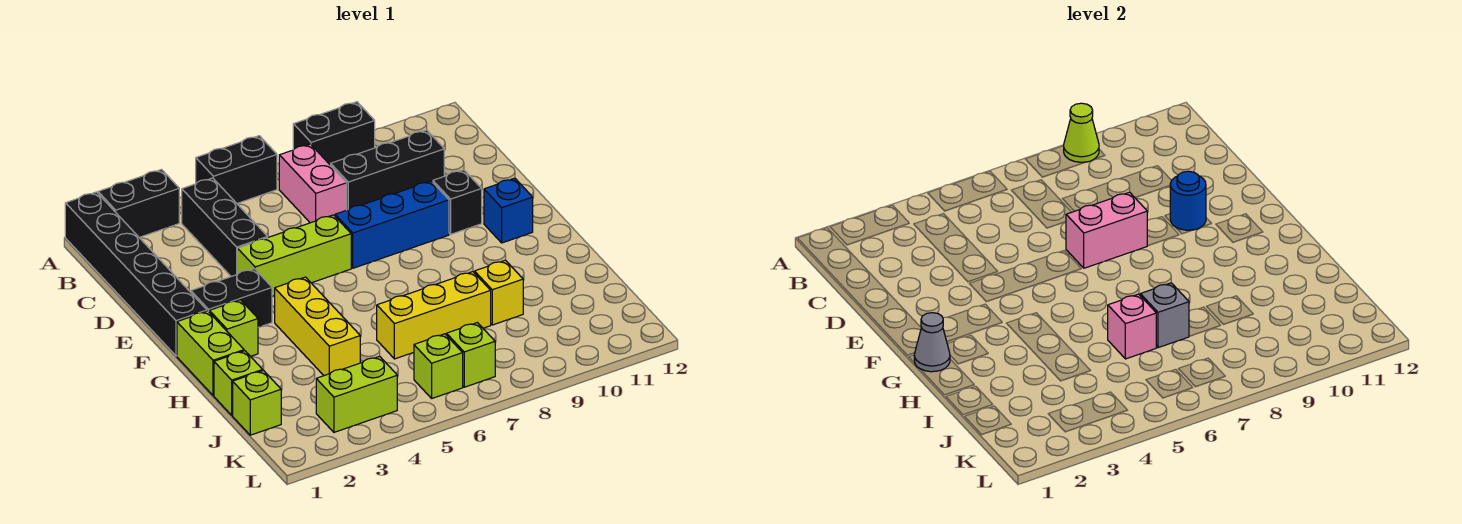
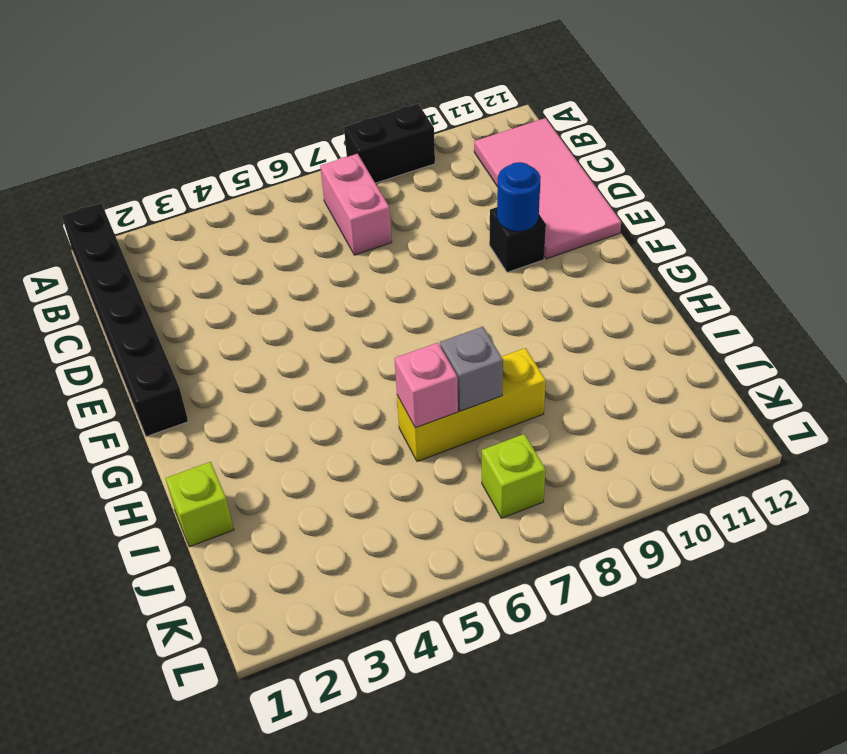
pink tile B11:E12 level 1 -> none
none -> black brick A2:A3 level 1
none -> black brick A5:A6 level 1
none -> black brick B4:D4 level 1

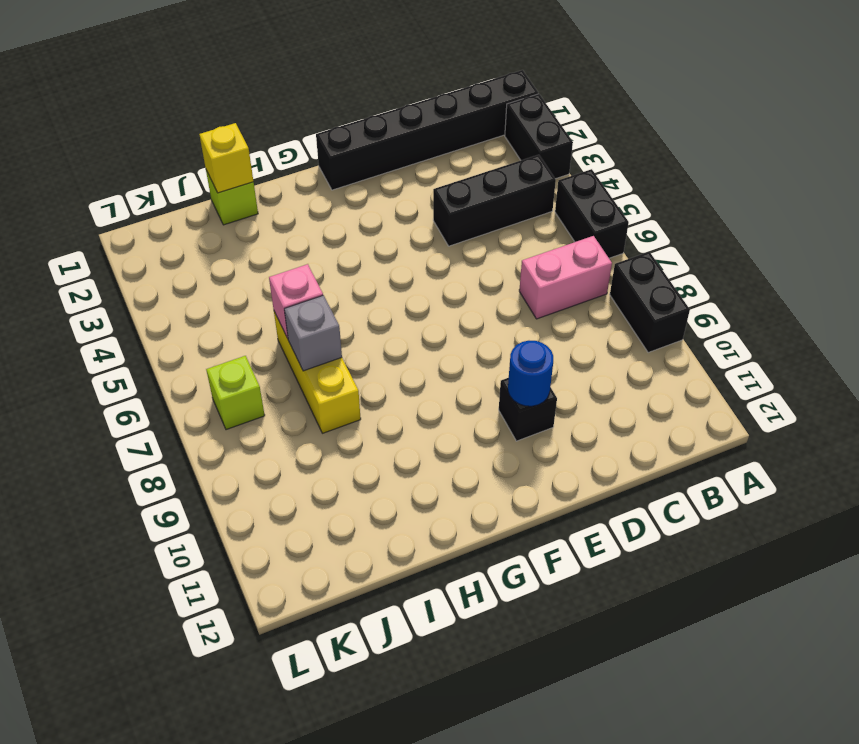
yellow brick I1 level 2 -> yellow brick I9 level 1
none -> black brick C8:C10 level 1
none -> lime brick E4:E6 level 1
none -> blue brick E7:E9 level 1

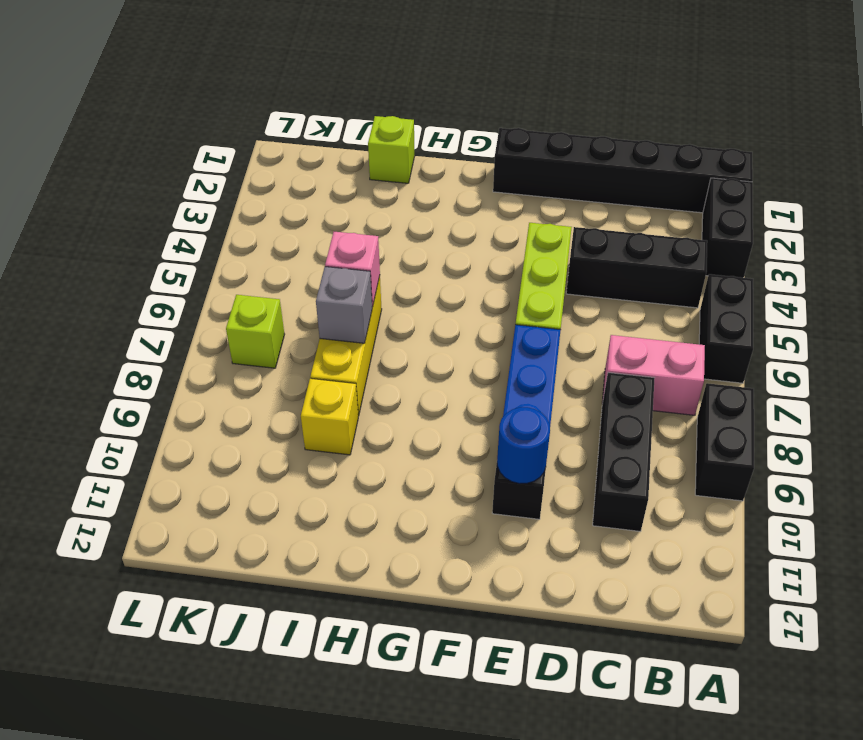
none -> black brick F2:F3 level 1
none -> blue brick F11 level 1
none -> lime brick G1:H1 level 1

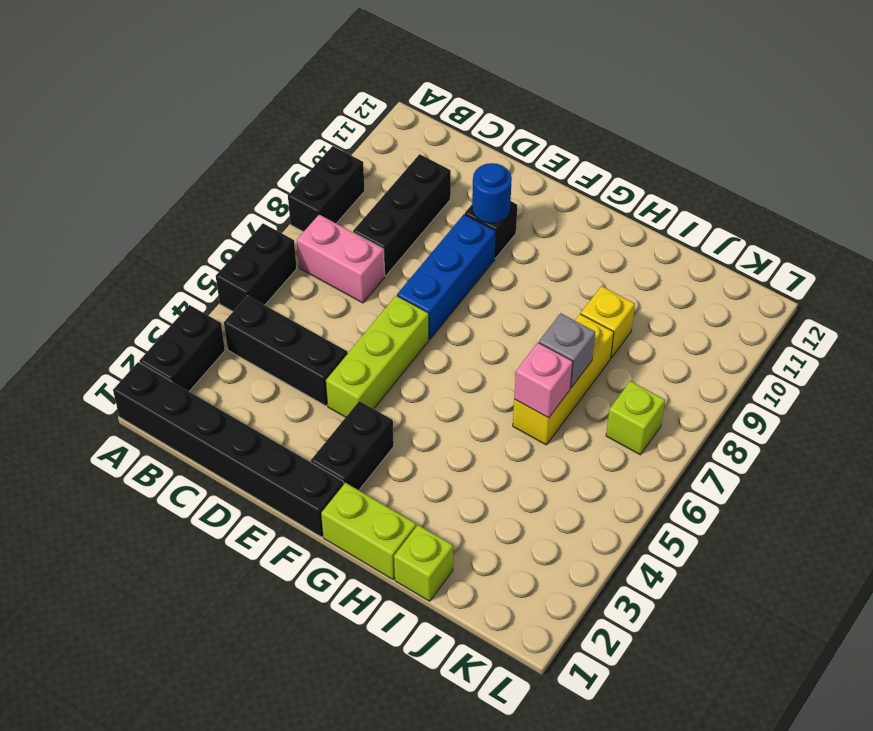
none -> blue brick F11 level 1
none -> lime brick G2 level 1
none -> yellow brick G4:I4 level 1

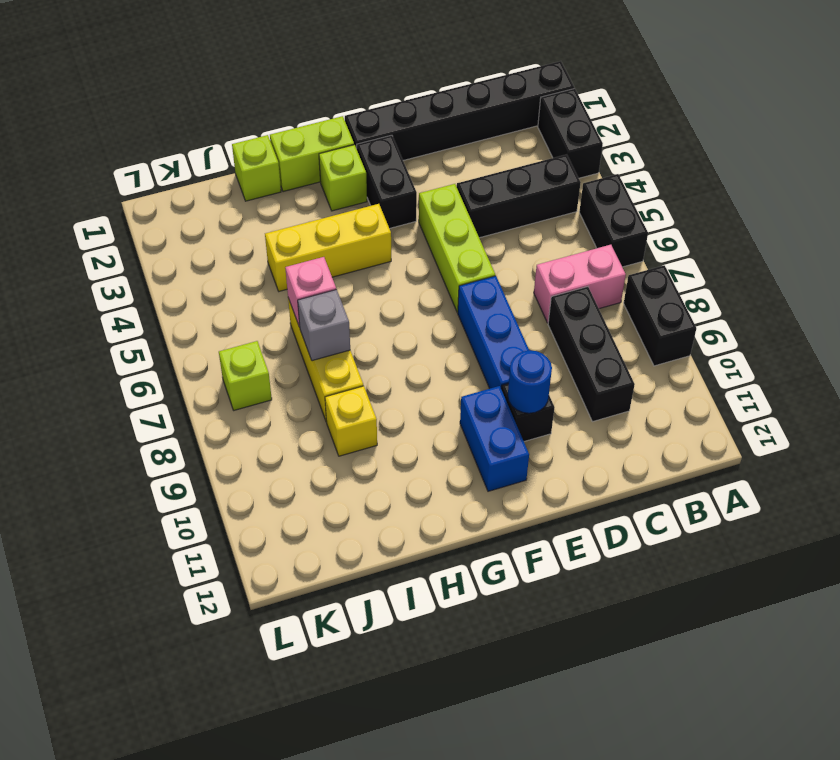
blue brick F10:F11 level 1 -> blue brick F11 level 1
none -> lime brick J1 level 1
none -> lime brick K3:K4 level 1
none -> lime brick K6 level 1

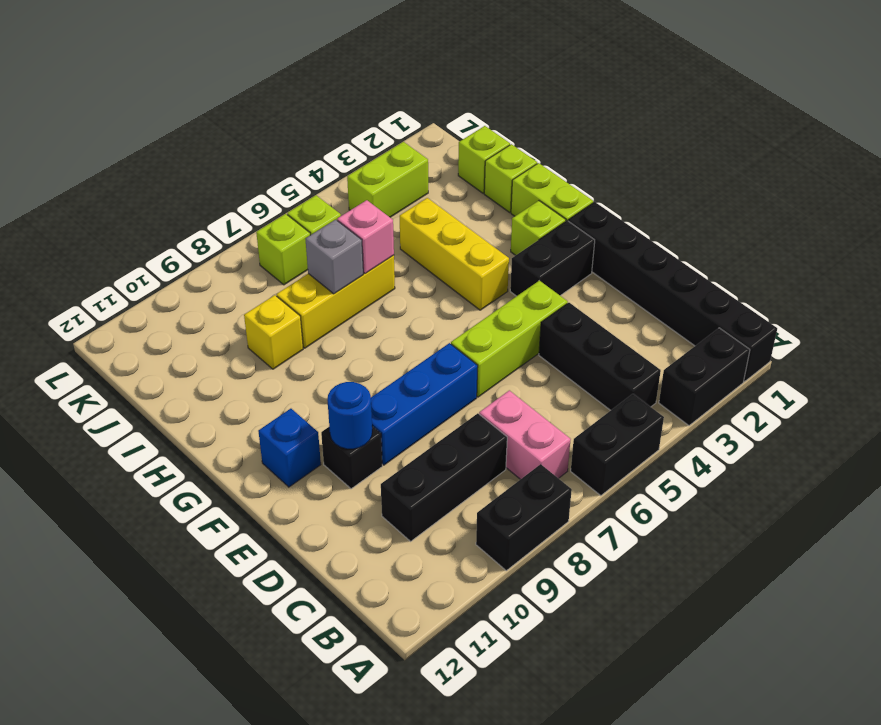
none -> lime cone A9 level 2
none -> pink brick E7:E8 level 2
none -> grey cone G1 level 2

